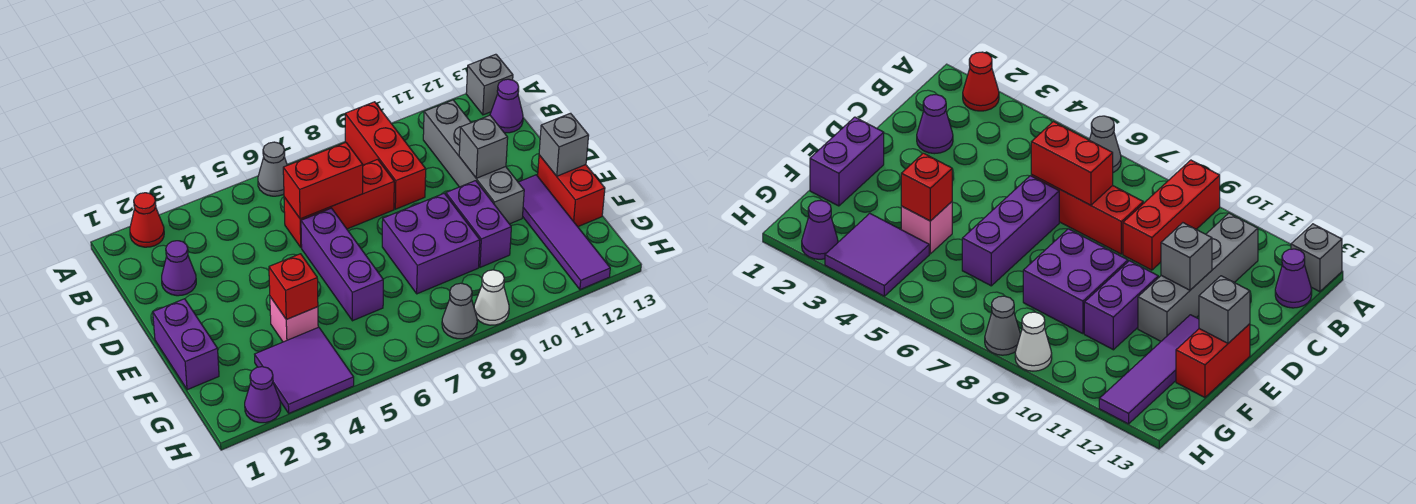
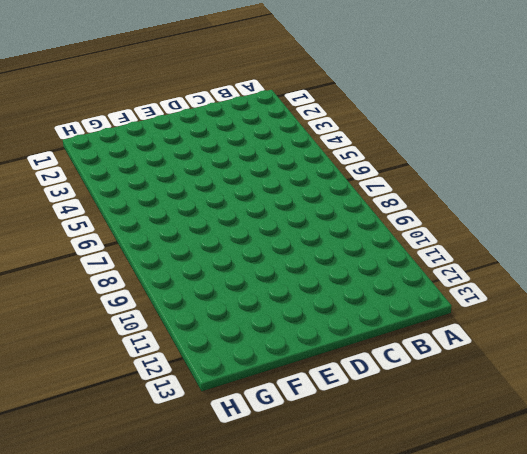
none -> red cone A2 level 1
none -> grey cone A6 level 1
none -> red brick A9:C9 level 1

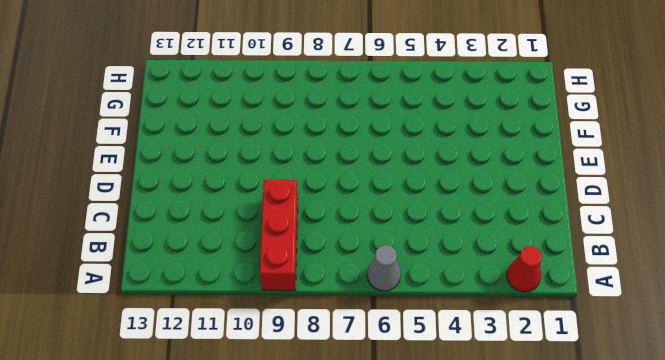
none -> grey brick A13 level 1
none -> grey brick B11:E11 level 1
none -> purple cone B13 level 1

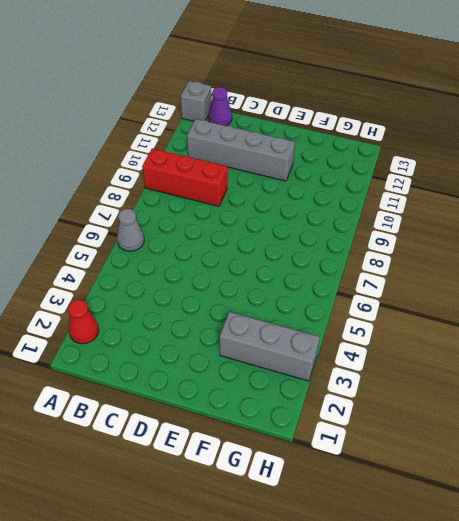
grey brick F3:H3 level 1 -> purple tile G3:H4 level 1
none -> purple cone C2 level 1
none -> red brick C6:C8 level 1
none -> purple brick D6:F6 level 1

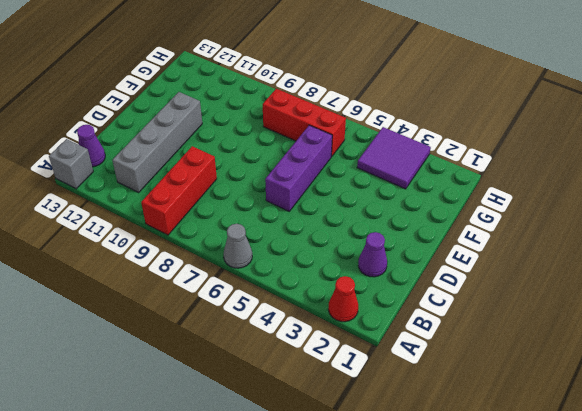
red brick G6:G8 level 1 -> red brick C6:C8 level 1
none -> purple brick E1:F1 level 1
none -> purple brick E8:F9 level 1
none -> purple brick E10:F10 level 1

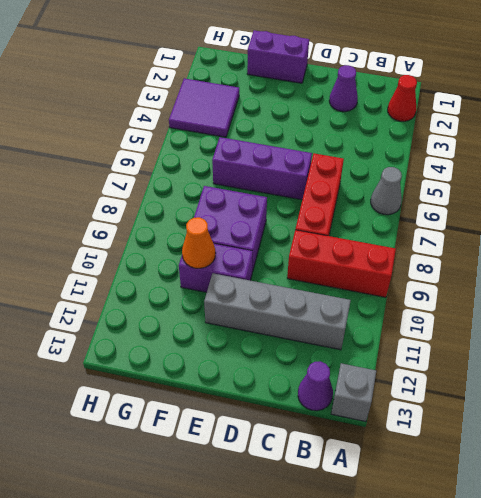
orange cone F10 level 2 -> none
none -> purple tile E12:H12 level 1
none -> red brick E13:F13 level 1
none -> pink brick F4 level 1

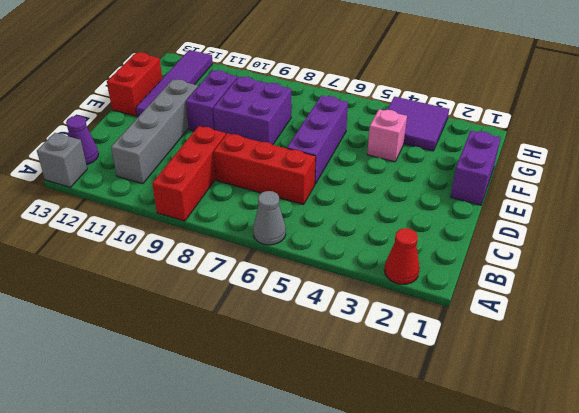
none -> purple cone C2 level 1
none -> purple cone H2 level 1
none -> grey cone H8 level 1

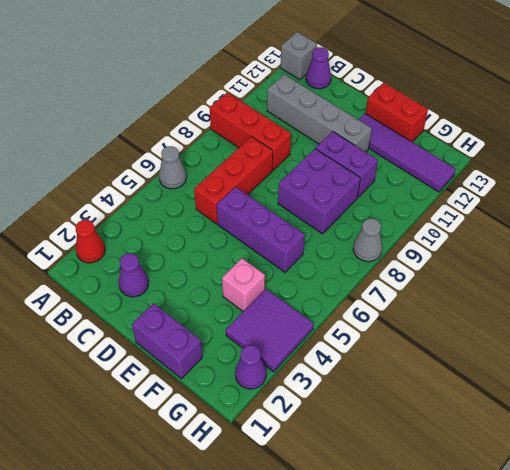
none -> white cone H9 level 1
none -> red brick C6:C7 level 2
none -> grey brick D11 level 2

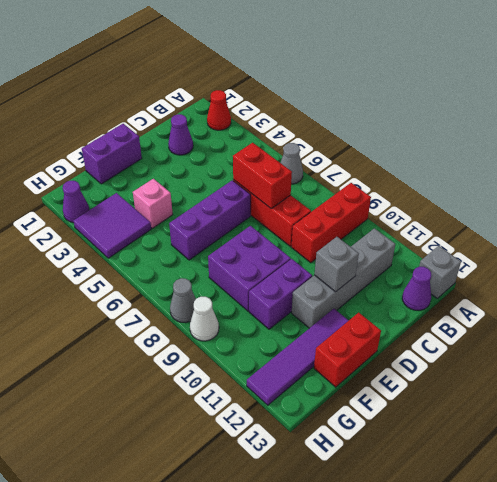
none -> grey brick E13 level 2
none -> red brick F4 level 2

